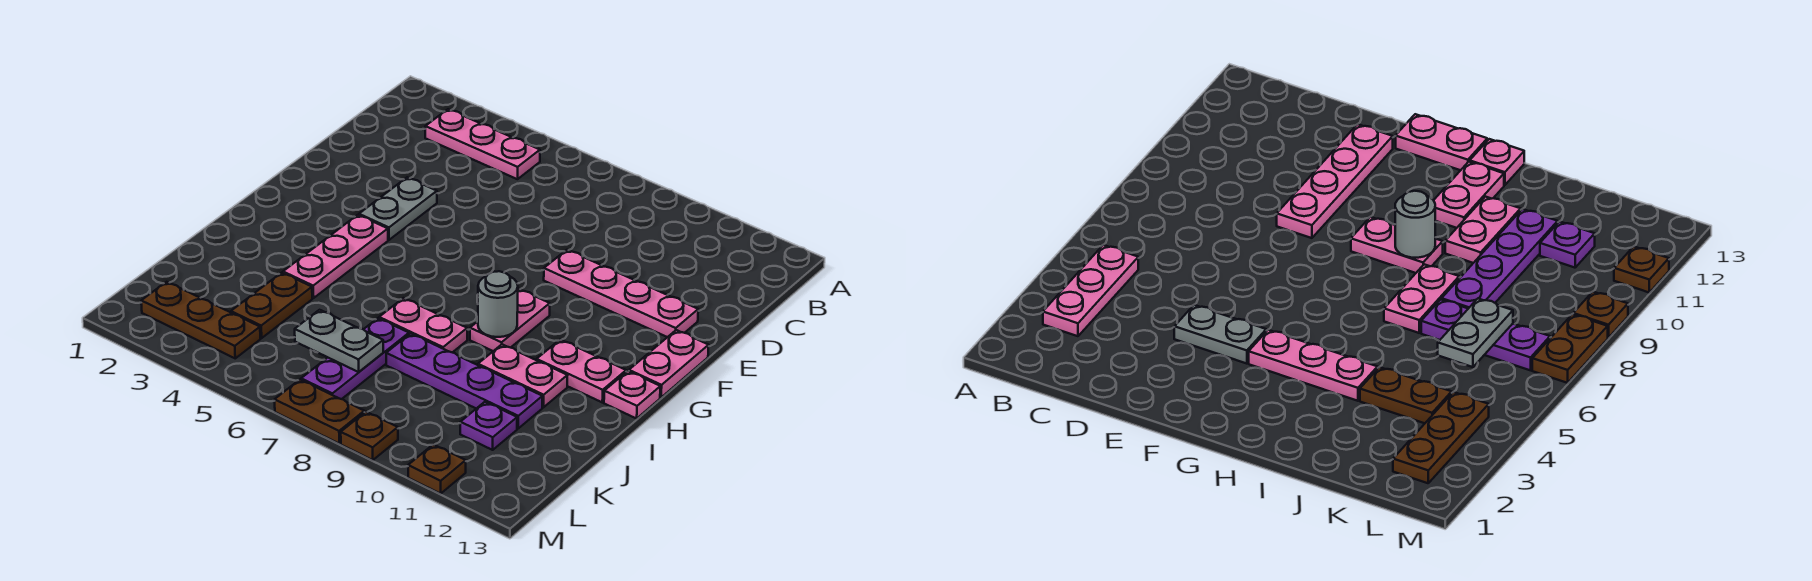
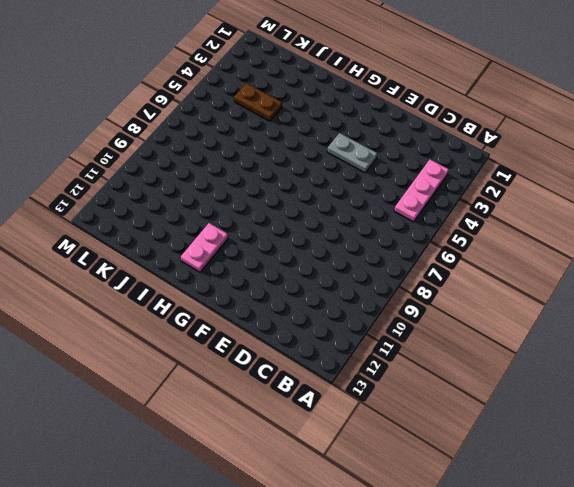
none -> pink plate E9:E12 level 1
none -> pink plate F13:G13 level 1
none -> pink plate G4:I4 level 1

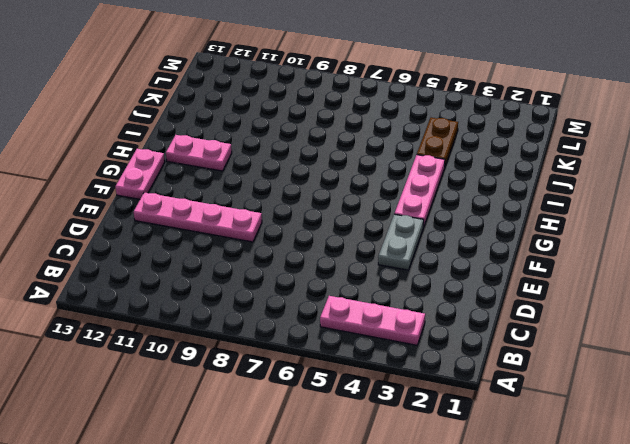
none -> pink plate G9:H9 level 1
none -> pink plate H13 level 1
none -> pink plate I7:I8 level 1

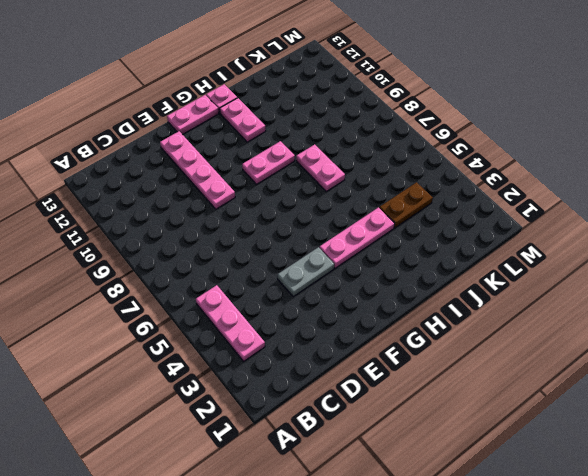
none -> pink plate I10:I11 level 1
none -> purple plate J7:L7 level 1
none -> purple plate J8:J11 level 1

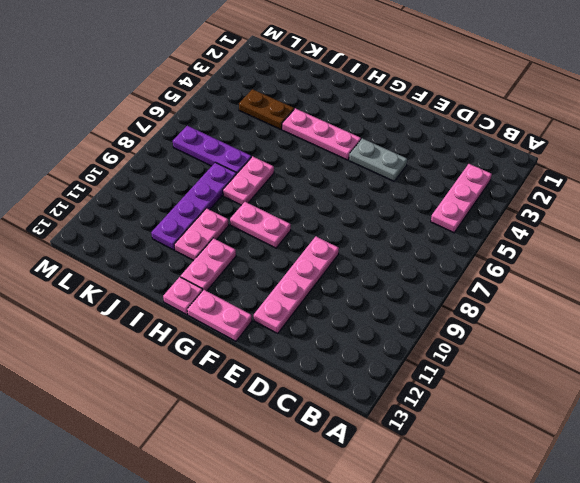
none -> purple plate K11 level 1
none -> brown plate L2:L4 level 1
none -> brown plate M7:M8 level 1

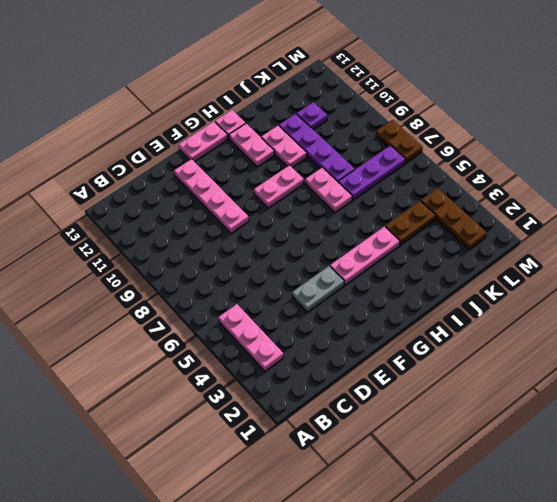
none -> brown plate M9 level 1
none -> brown plate M11 level 1
none -> grey round brick H9 level 2

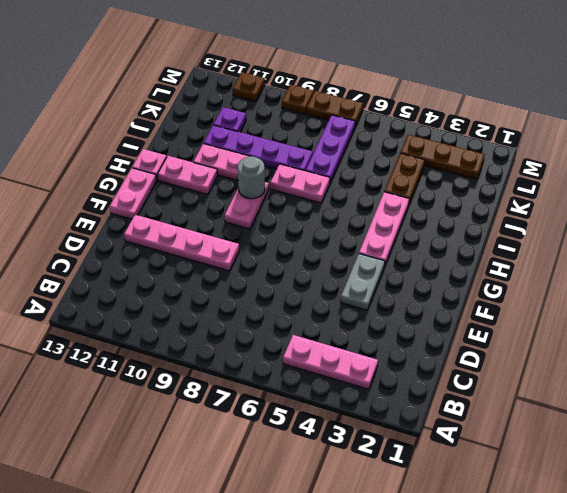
none -> grey plate K6:K7 level 2

